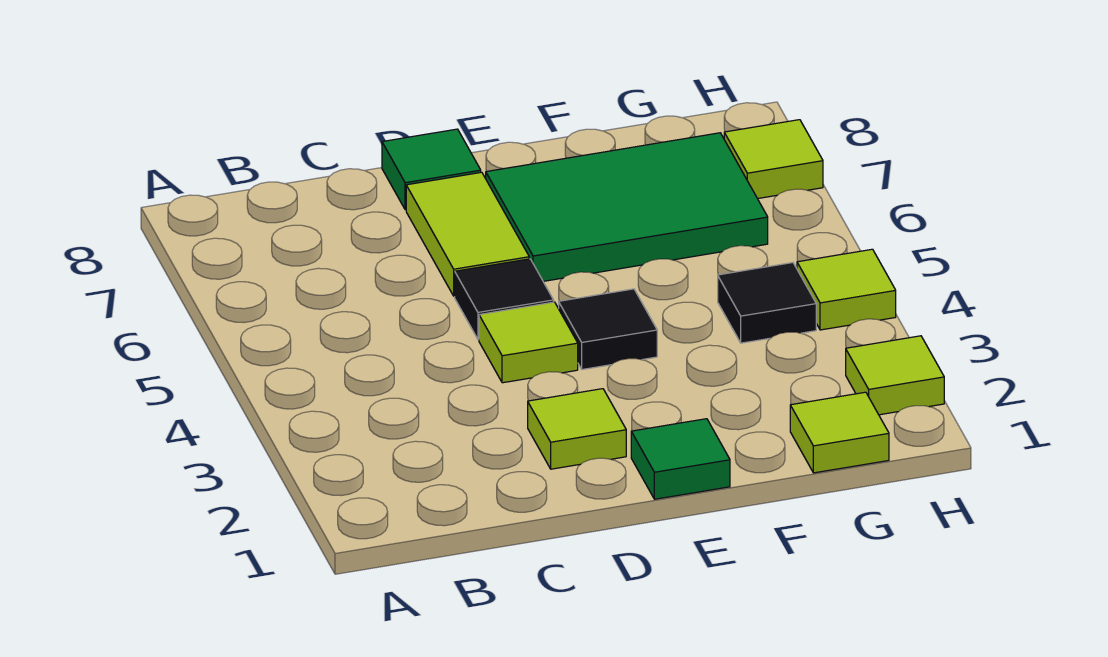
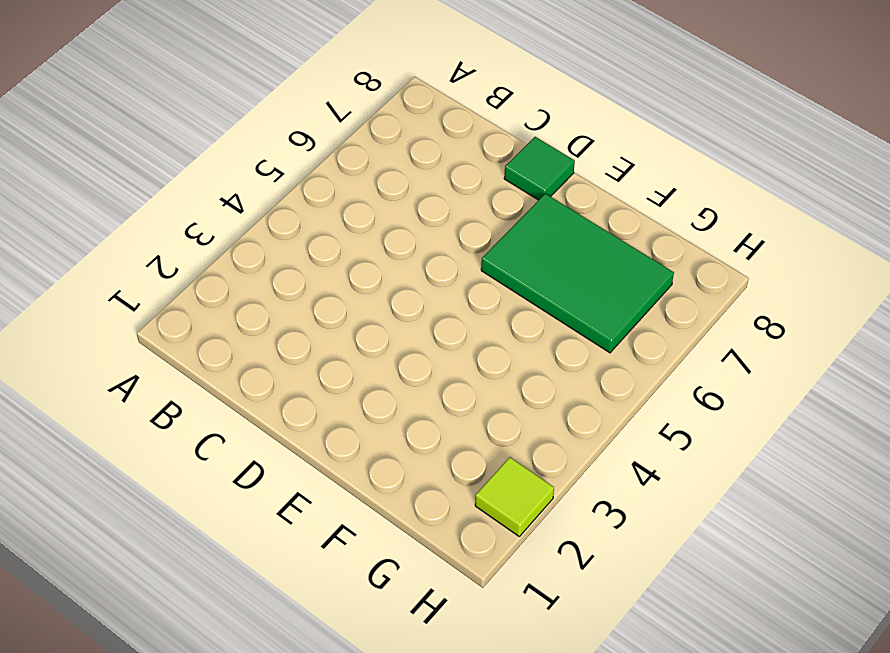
none -> lime tile D2 level 1
none -> lime tile D4 level 1
none -> black tile D5 level 1

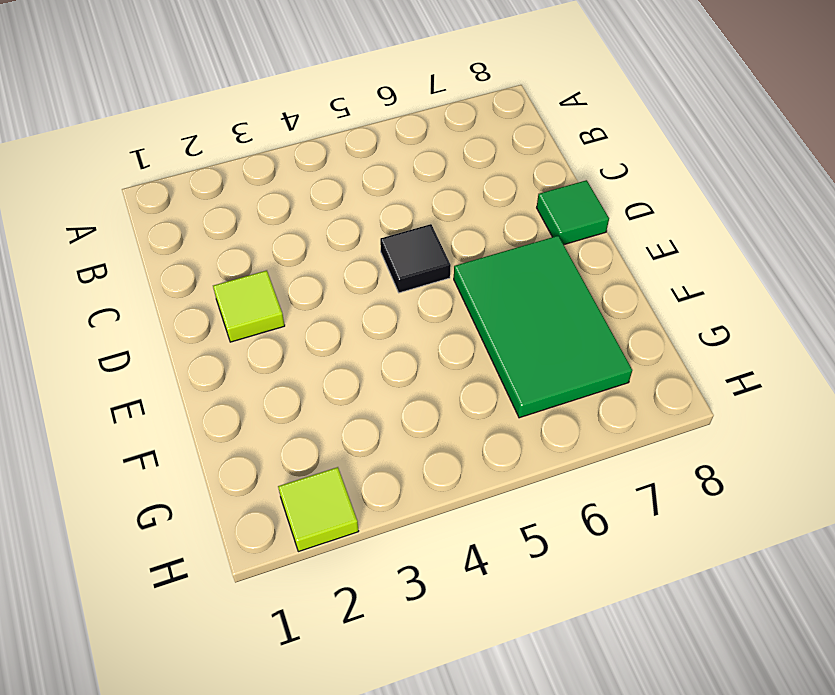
none -> lime tile D4 level 1
none -> lime tile D6:D7 level 1
none -> green tile E1 level 1

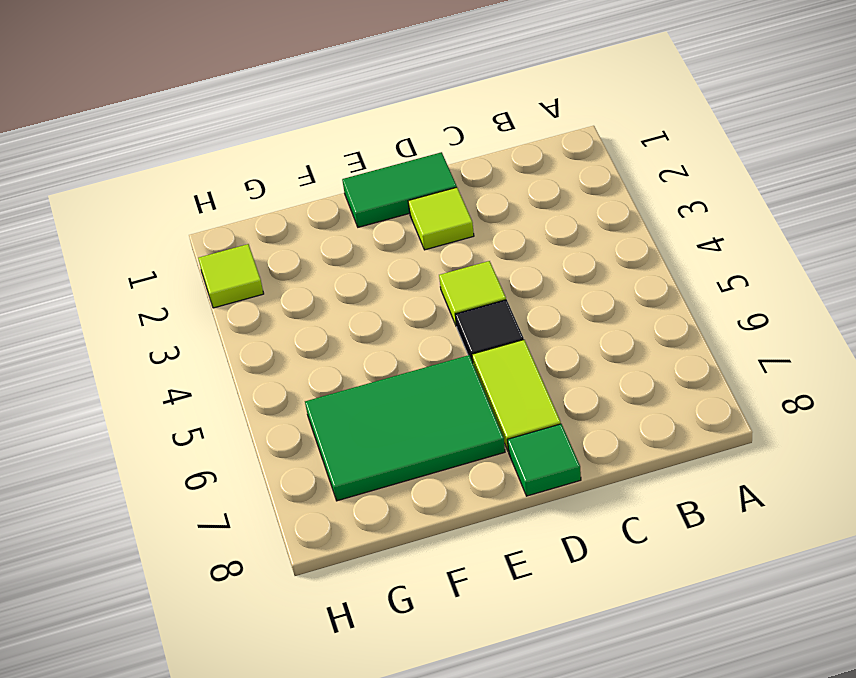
green tile D1:E1 level 1 -> green tile E1 level 1
none -> black tile E4 level 1
none -> lime tile G1 level 1
none -> black tile G4 level 1

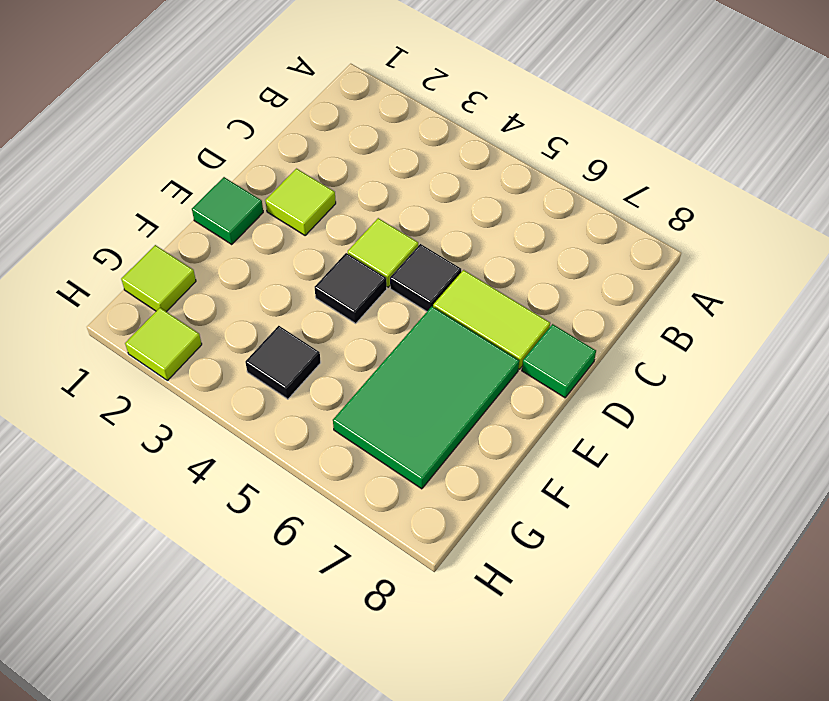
none -> lime tile H4 level 1
none -> lime tile H7 level 1

